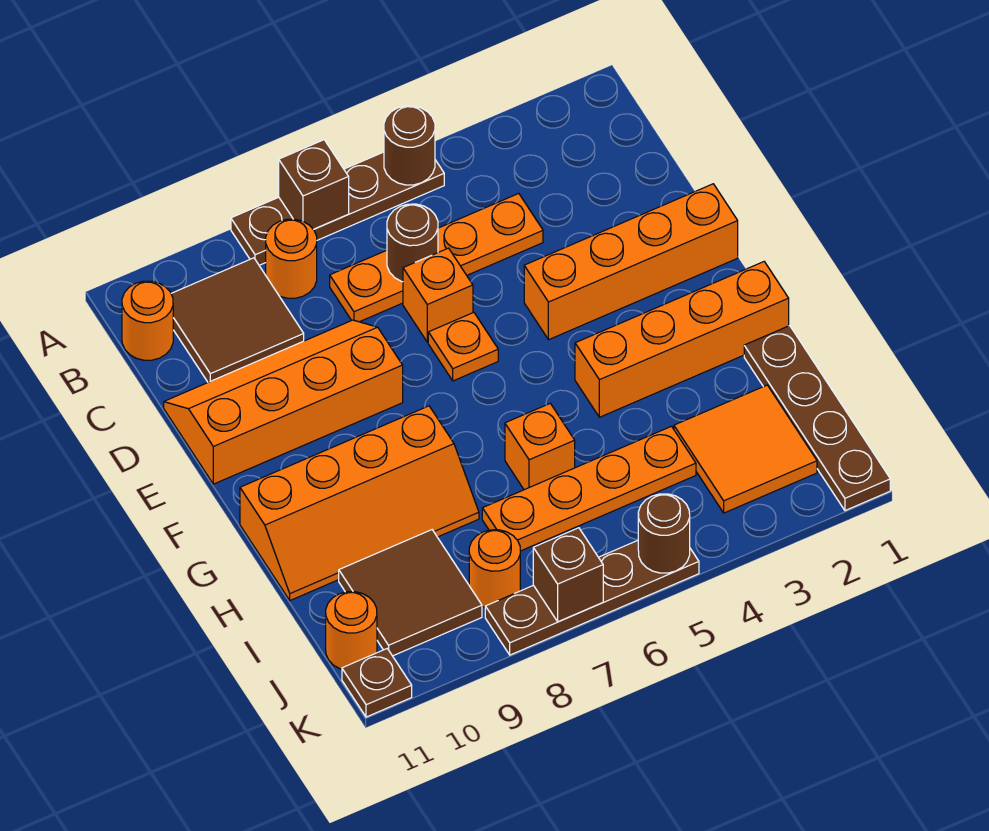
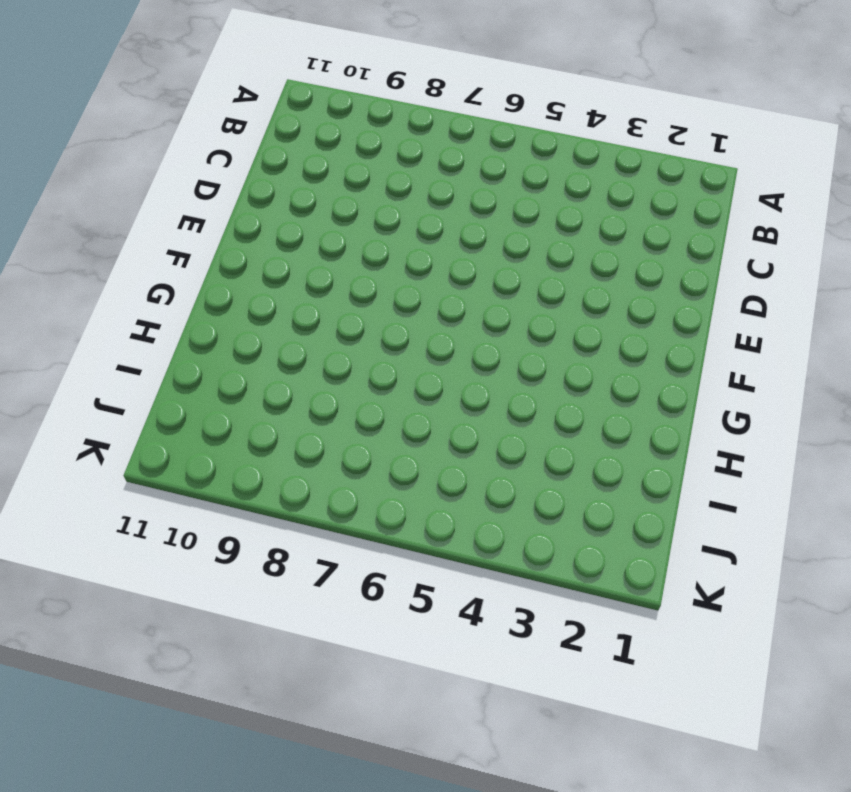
none -> brown plate A5:A8 level 1
none -> orange round brick B8 level 1
none -> brown tile B9:C10 level 1

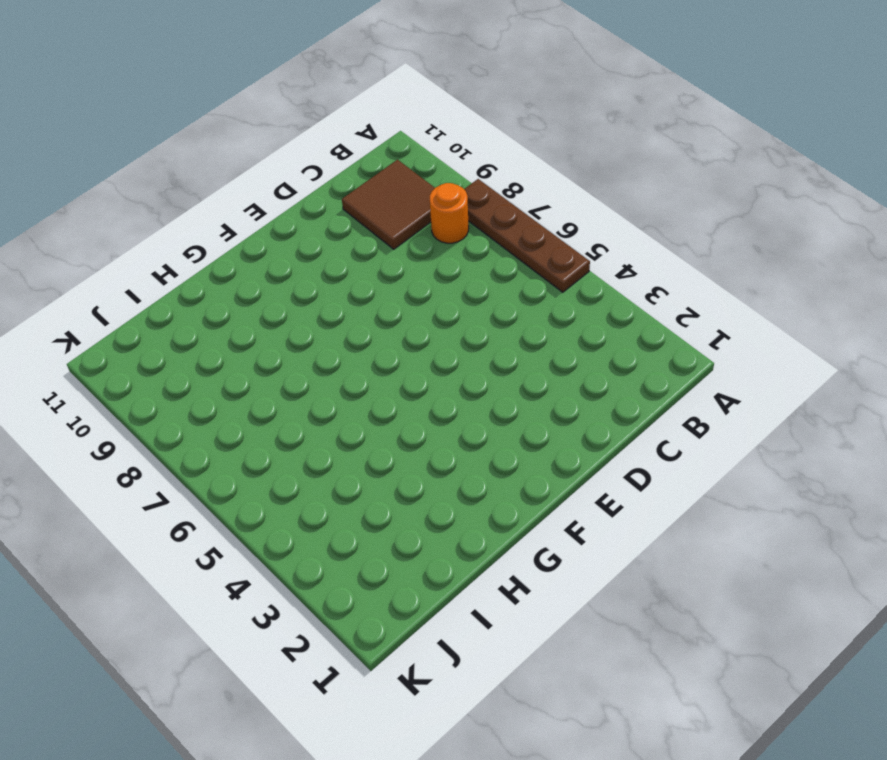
none -> orange round brick B11 level 1
none -> orange plate C4:C7 level 1
none -> orange brick D6 level 1

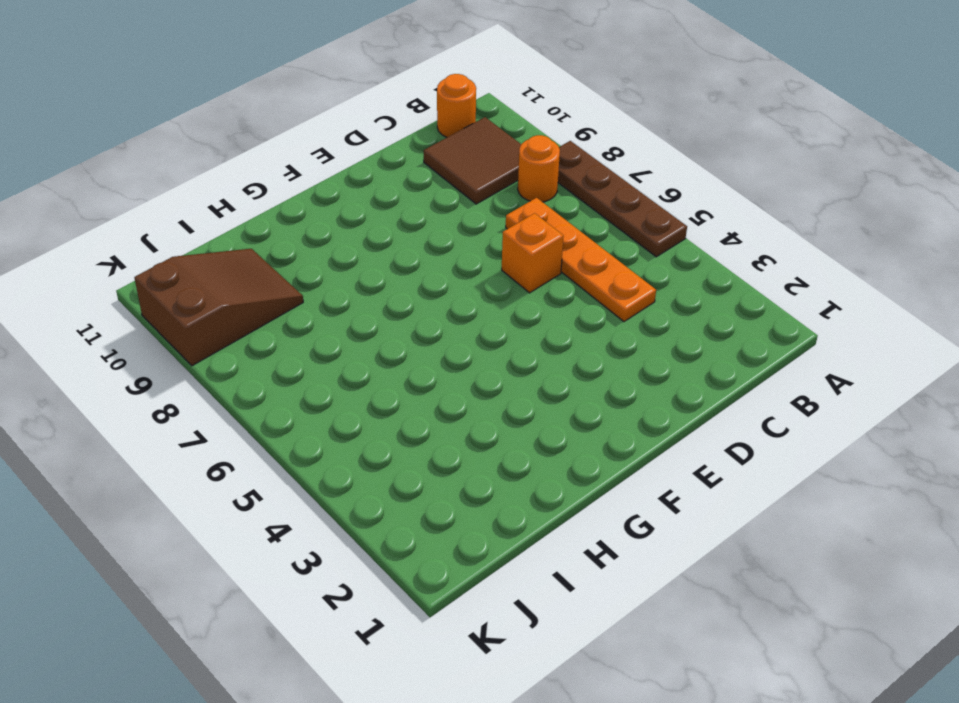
brown slope I9:K10 level 1 top K -> brown tile I9:J10 level 1
none -> orange slope D8:E11 level 1 top E
none -> orange brick E1:E4 level 1
none -> orange plate E6 level 1

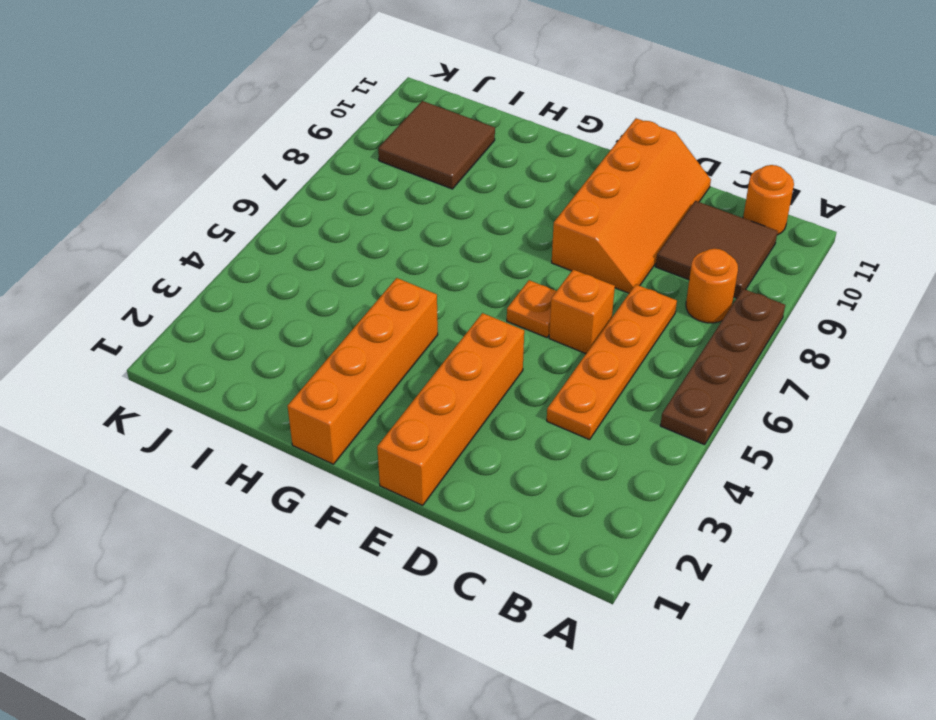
none -> orange slope G8:H11 level 1 top G
none -> brown plate H1:K1 level 1
none -> orange brick H6 level 1

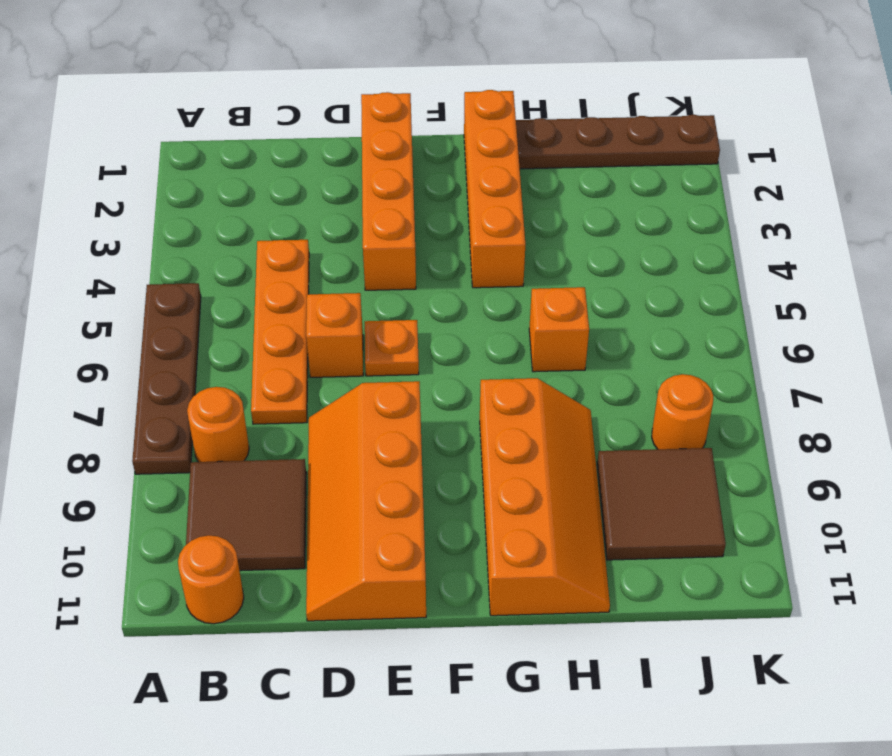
none -> orange tile I2:J3 level 1
none -> orange plate I4:I7 level 1
none -> orange round brick J11 level 1

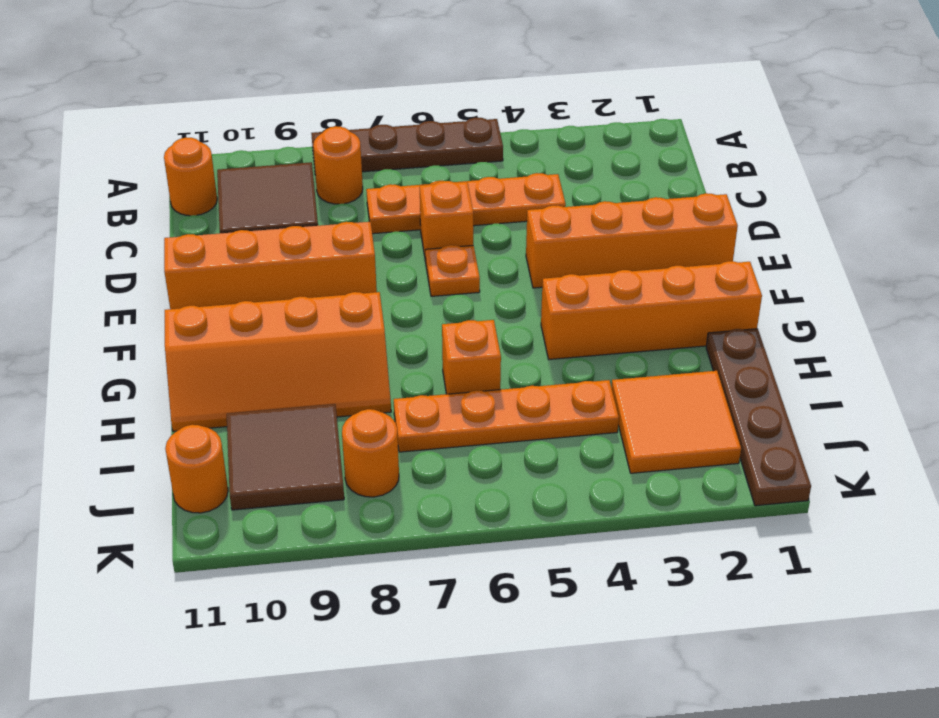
none -> brown plate K5:K8 level 1
none -> brown plate K11 level 1
none -> brown round brick A5 level 2

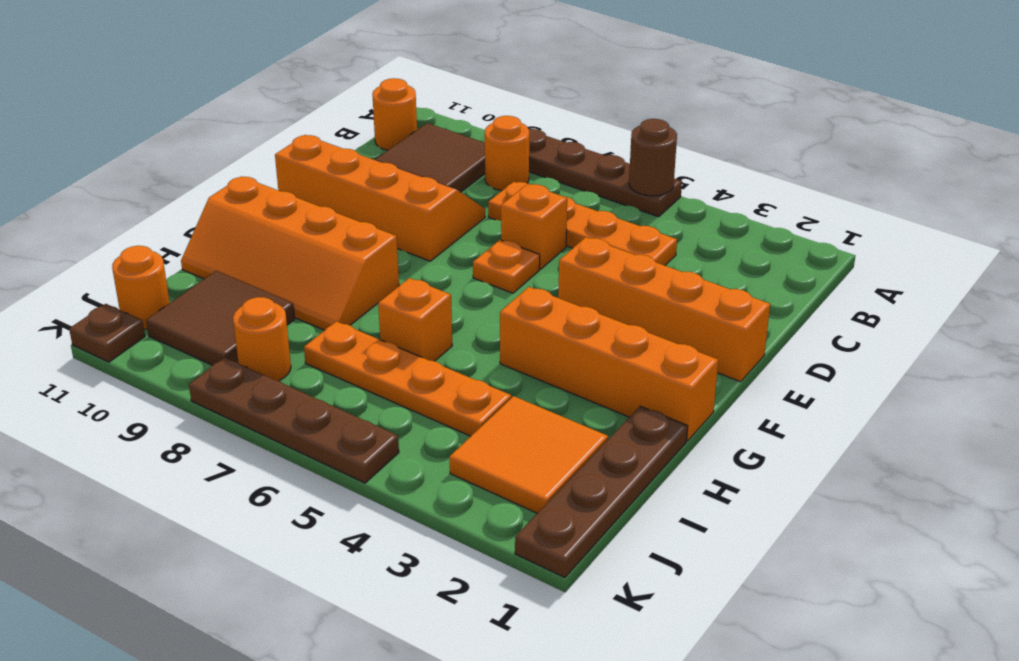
none -> brown brick A7 level 2
none -> brown round brick C6 level 2
none -> brown round brick K5 level 2

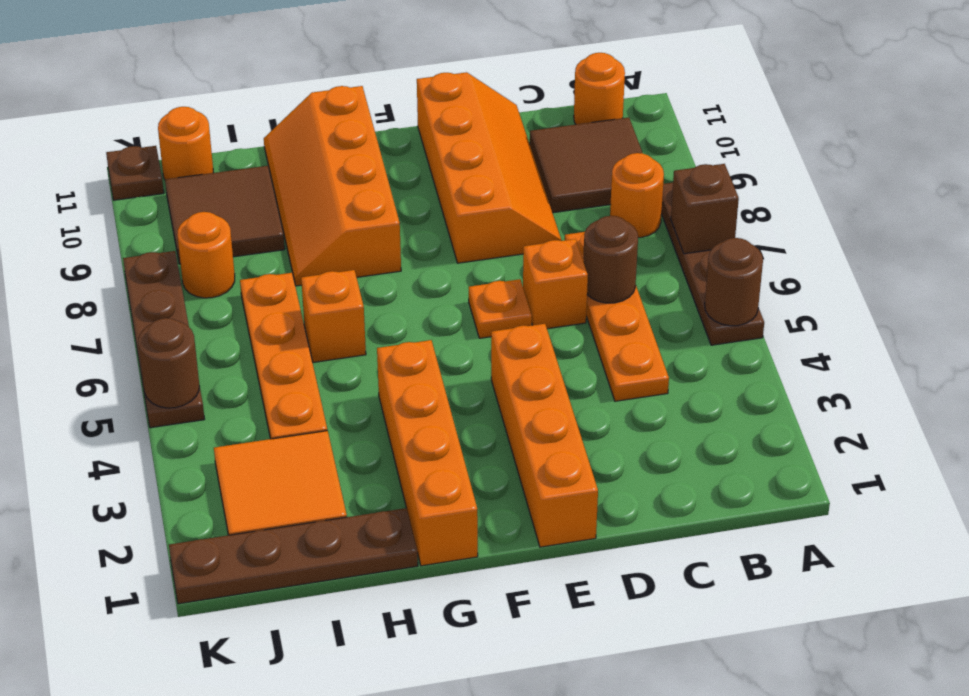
none -> brown brick K7 level 2

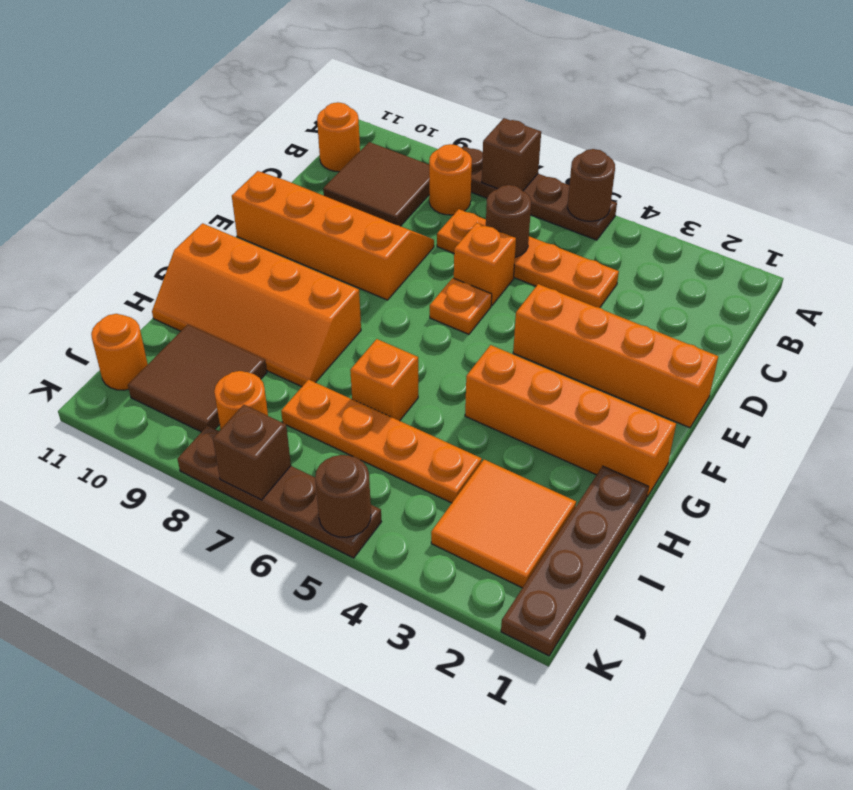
none -> brown plate K11 level 1

